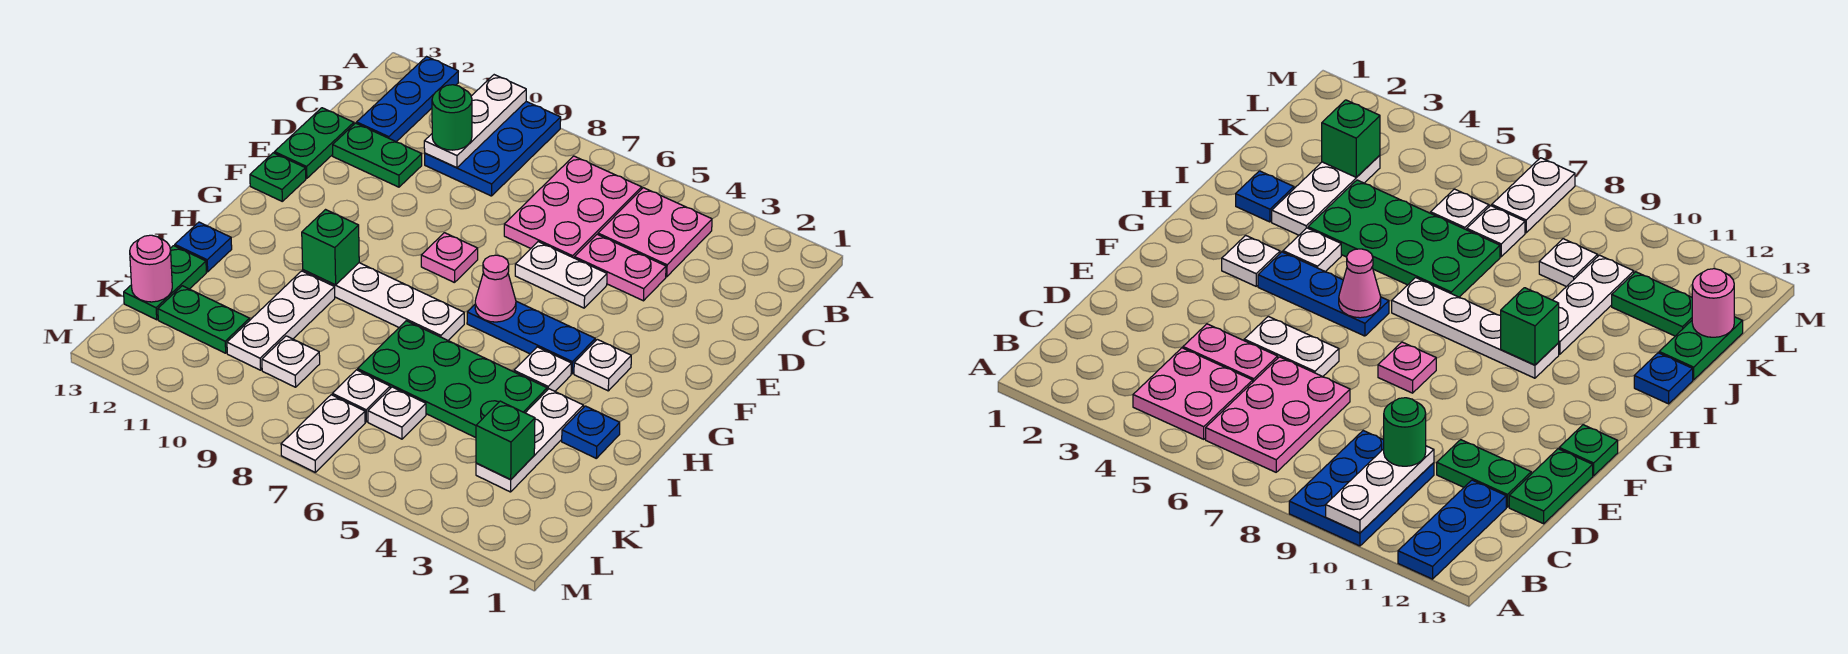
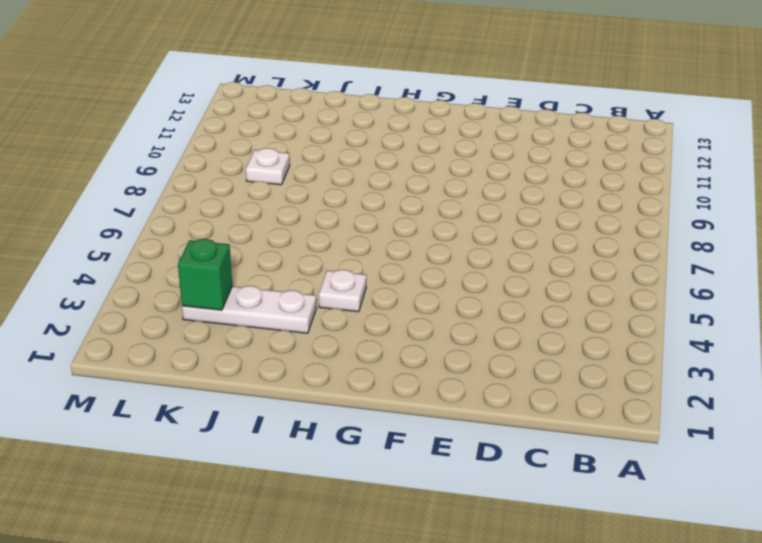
none -> blue plate A9:C10 level 1
none -> blue plate A12:C12 level 1
none -> pink plate B4:C5 level 1
none -> pink plate B6:D7 level 1

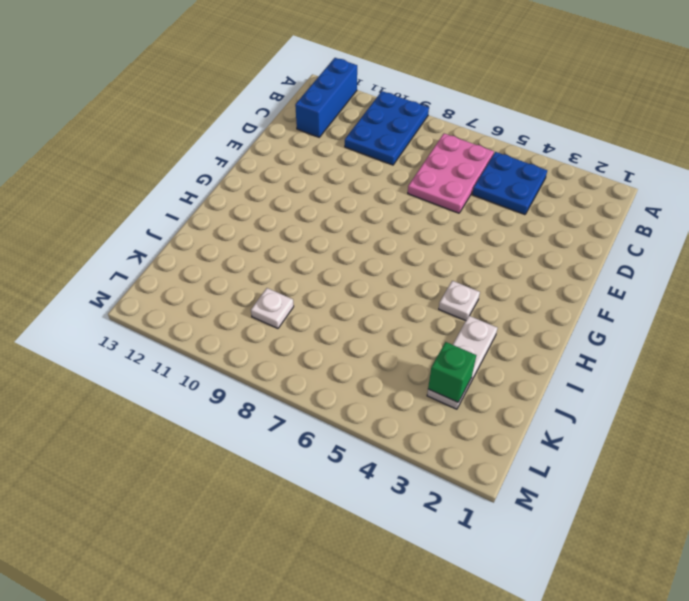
blue brick A12:C12 level 1 -> blue plate A12:C12 level 1
blue plate B4:C5 level 1 -> pink plate B4:C5 level 1
none -> pink plate D4:D5 level 1
none -> green plate D11:D12 level 1
none -> green plate D13:E13 level 1
none -> white plate E5:E6 level 1

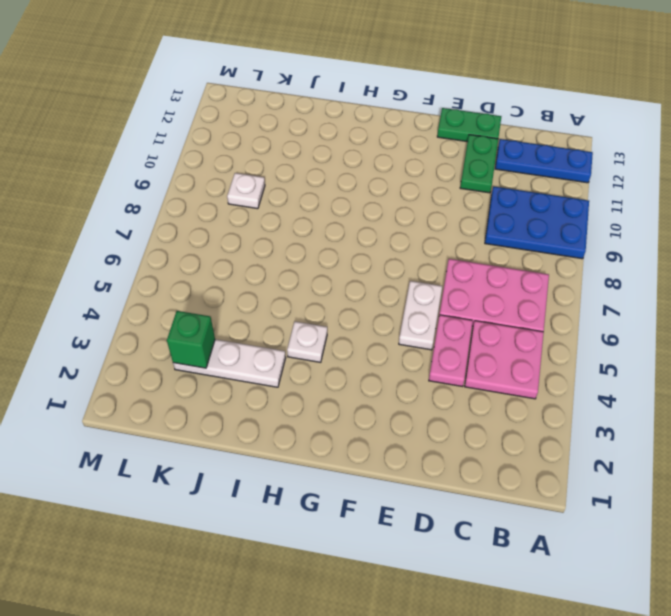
none -> pink plate F8 level 1
none -> green plate F13 level 1
none -> white plate G3 level 1
none -> blue plate G4:G6 level 1

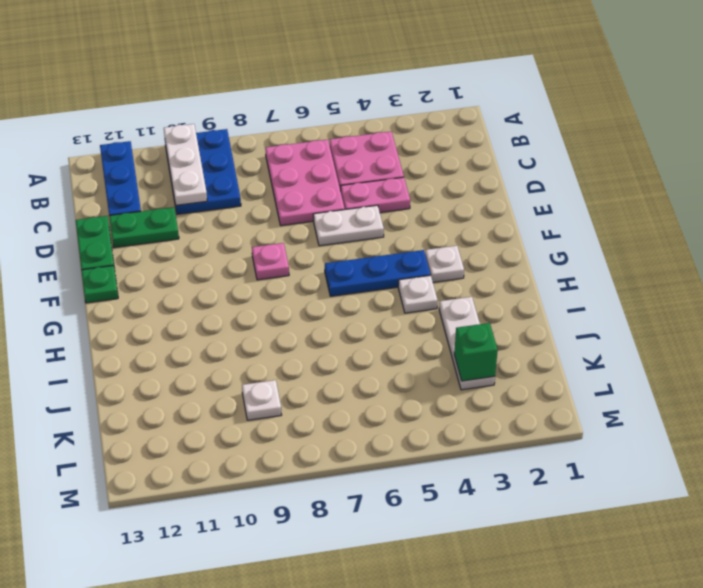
none -> white plate H7:H10 level 1
none -> blue plate I2 level 1
none -> green plate I4:J7 level 1
none -> white plate I10:K10 level 1

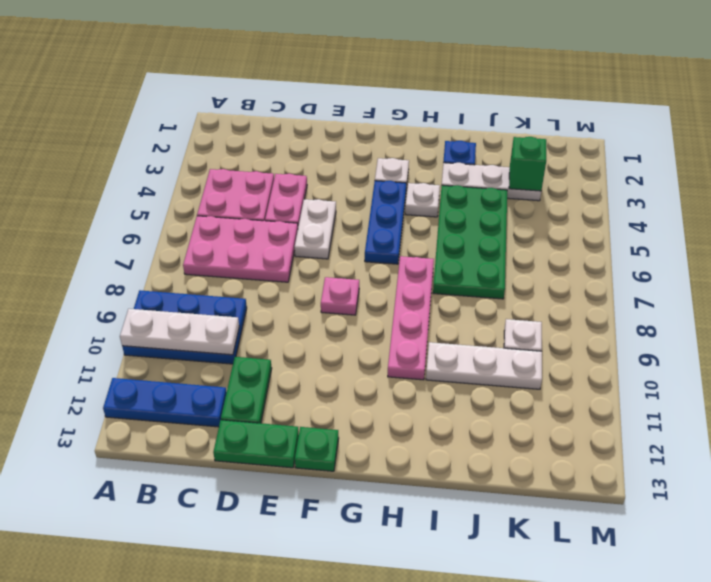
pink plate H7:H10 level 1 -> white plate H7:H10 level 1
none -> blue plate I13 level 1
none -> green plate J13:K13 level 1
none -> white plate K6 level 1
none -> white plate K7 level 1

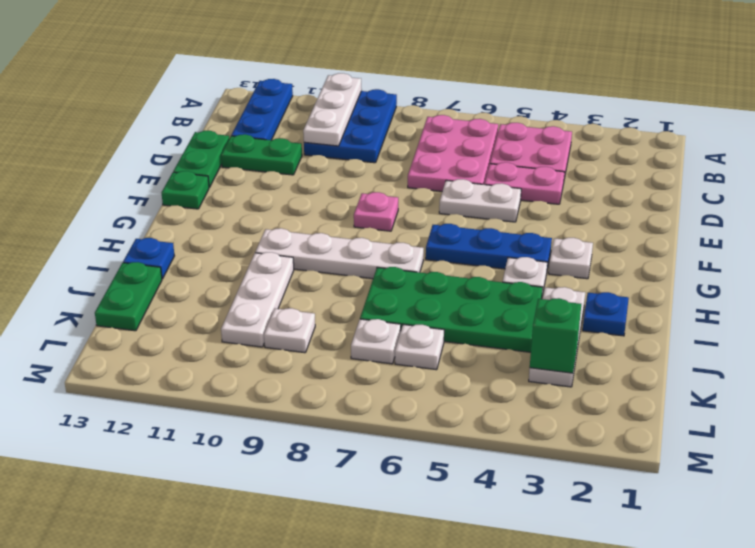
none -> green plate K11:K12 level 1
none -> white plate L7:M7 level 1
none -> pink cone G6 level 2
none -> green brick H10 level 2

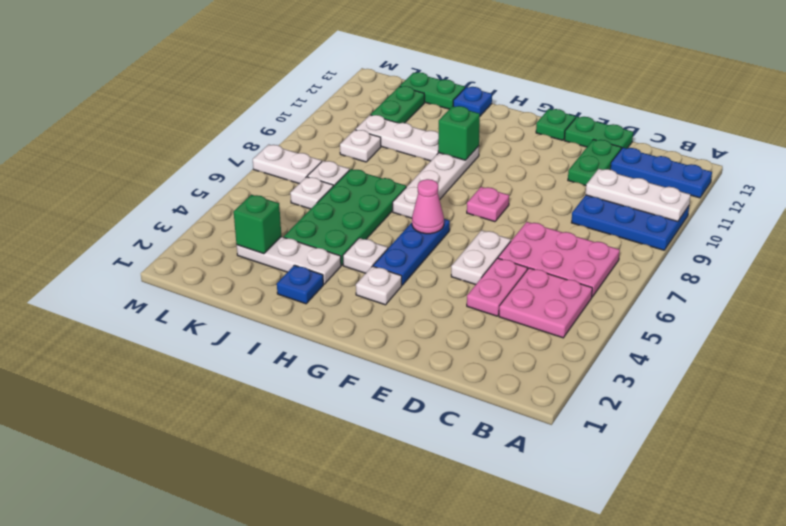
none -> pink round brick K13 level 2
none -> green round brick C10 level 3

